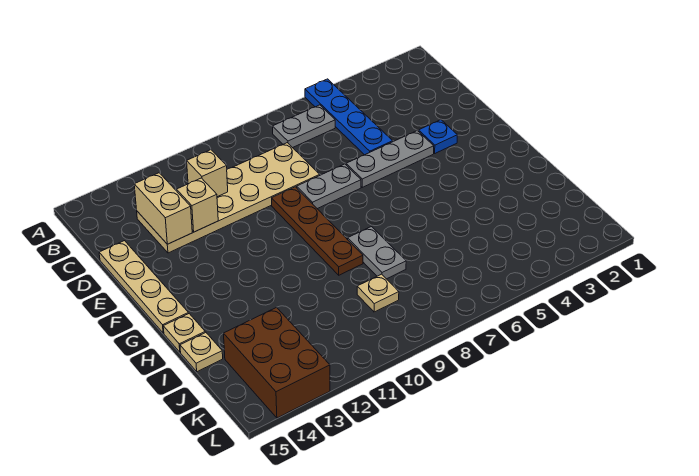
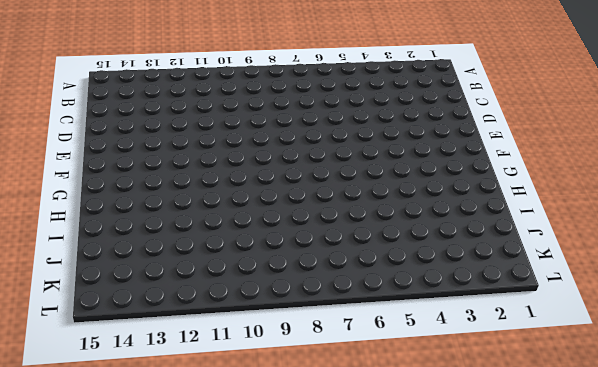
none -> blue plate A5:D5 level 1
none -> grey plate B6:B7 level 1
none -> tan plate C8:D13 level 1

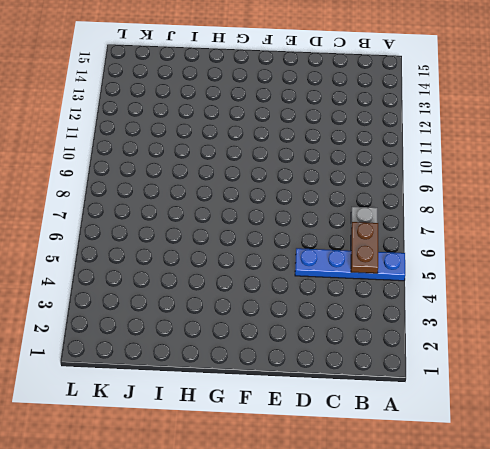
brown plate B5:B6 level 2 -> none
none -> tan plate C8:D13 level 1
none -> tan plate D15:G15 level 1
none -> blue plate E3 level 1

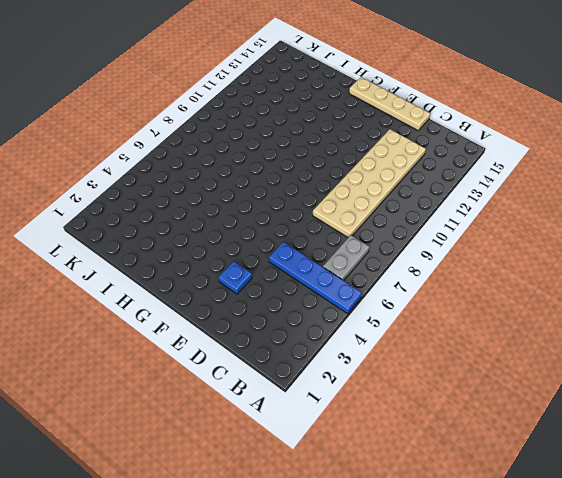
none -> grey plate E4:E6 level 1
none -> grey plate E7:E8 level 1
none -> brown plate E9:H9 level 1

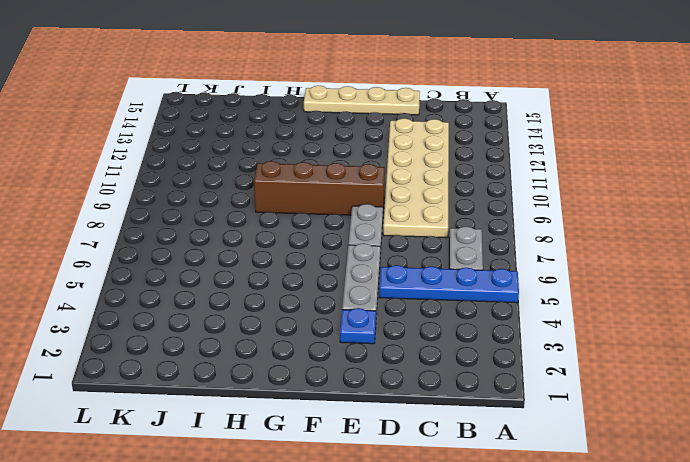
brown brick E9:H9 level 1 -> brown plate E9:H9 level 1
none -> grey plate H8:I8 level 1
none -> tan plate H15 level 1
none -> tan plate I15 level 1

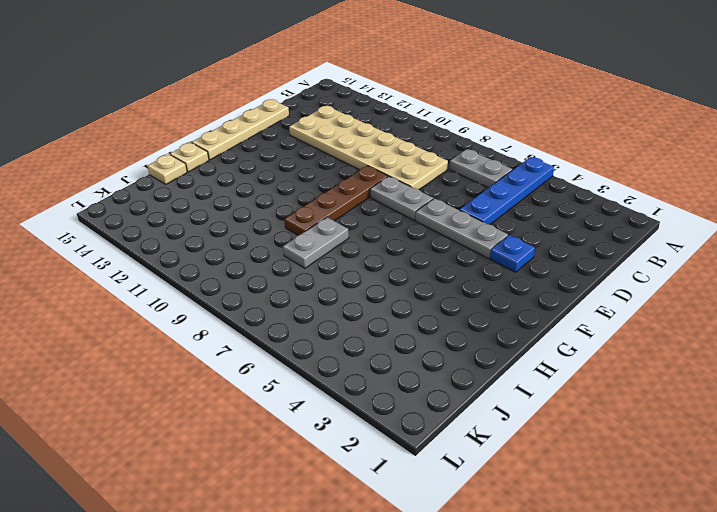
none -> tan plate J9 level 1
none -> brown brick J13:L14 level 1
none -> tan brick C11 level 2

